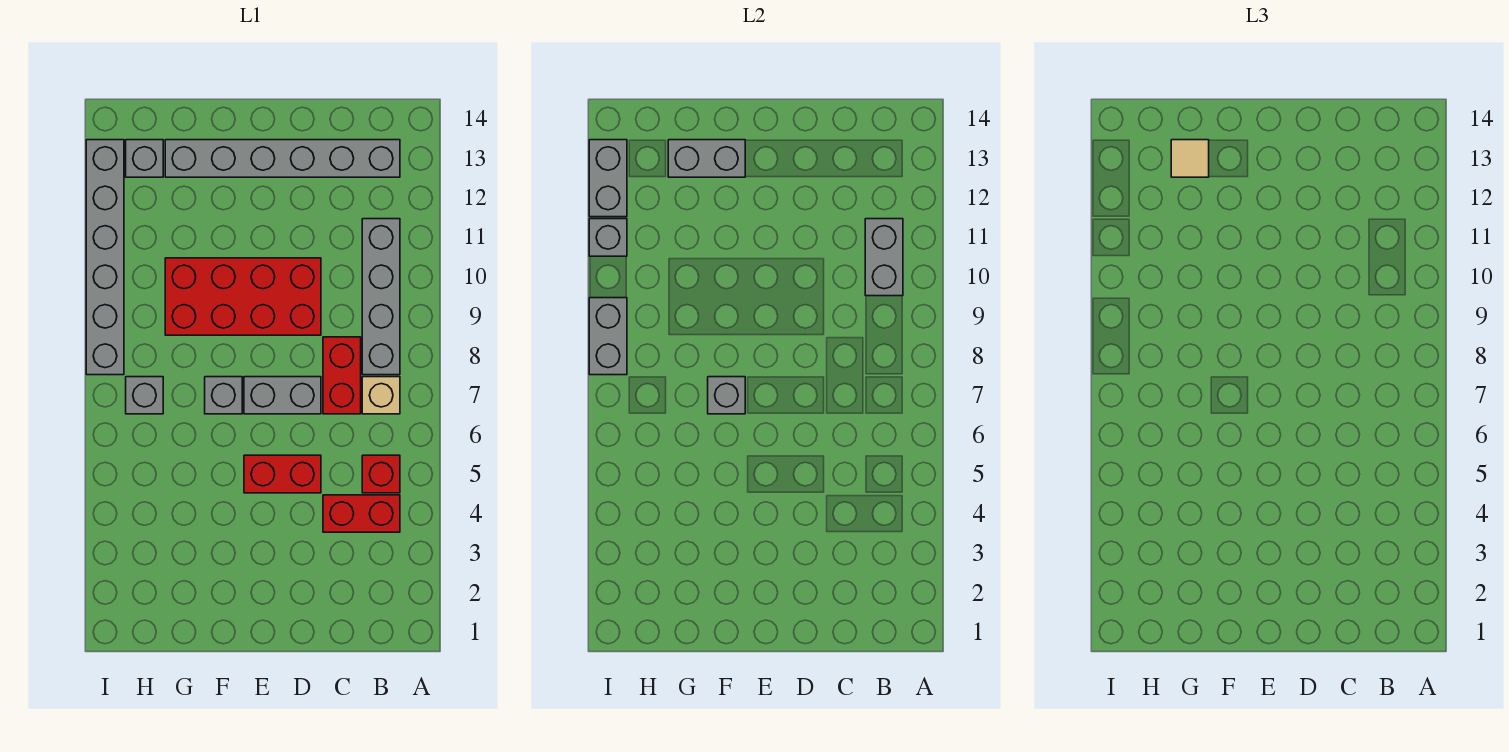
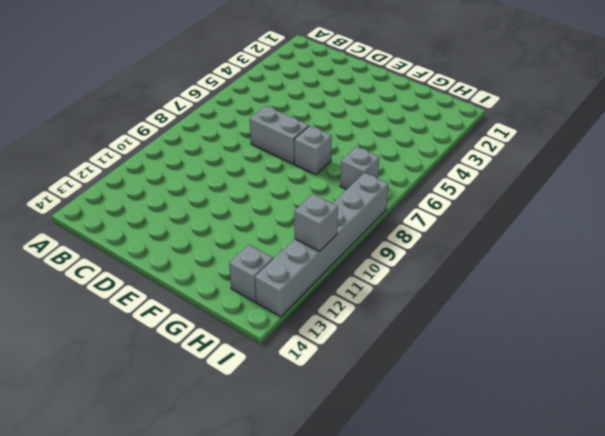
none -> red brick B4:C4 level 1
none -> red brick B5 level 1
none -> tan brick B7 level 1

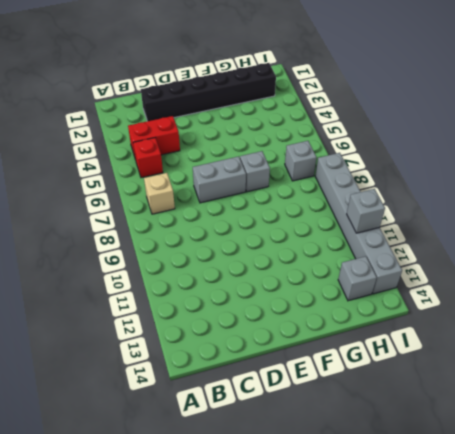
black brick C2:H2 level 1 -> none
none -> grey brick B8:B11 level 1
none -> grey brick B13:G13 level 1
none -> red brick C7:C8 level 1

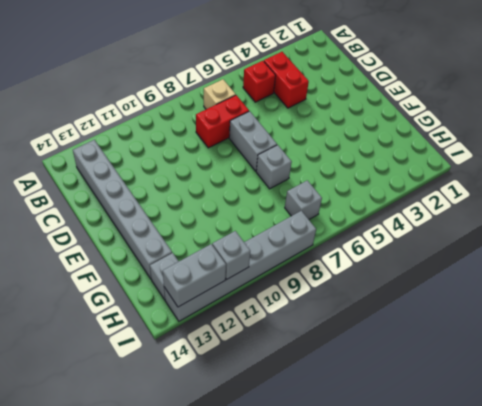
none -> grey brick B8:B11 level 1
none -> red brick D5:E5 level 1
none -> red brick D9:G10 level 1

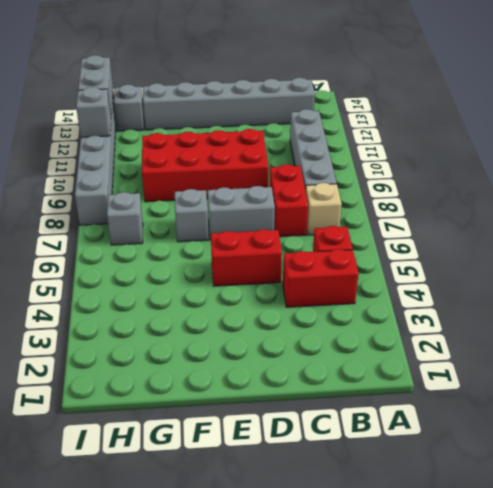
none -> grey brick B10:B11 level 2
none -> grey brick F7 level 2
none -> grey brick F13:G13 level 2

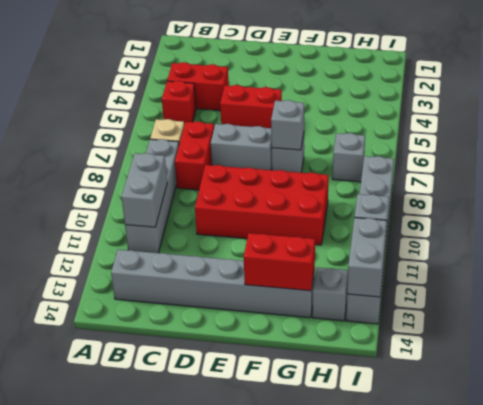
red brick F13:G13 level 2 -> grey brick F13:G13 level 2
none -> grey brick I8:I9 level 2
none -> tan tile G13 level 3

